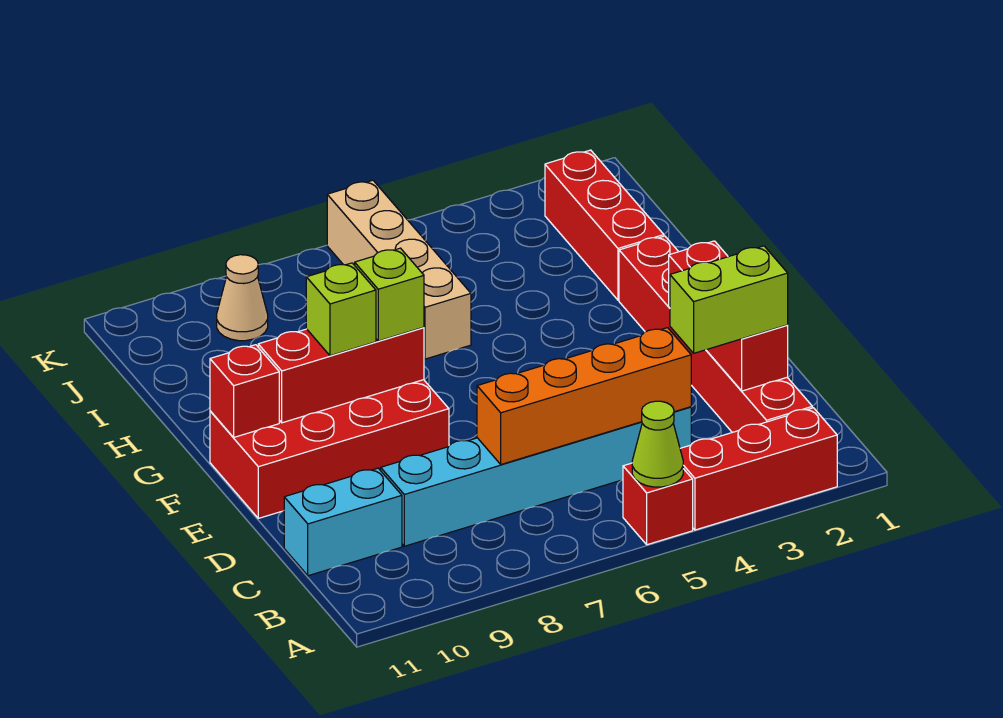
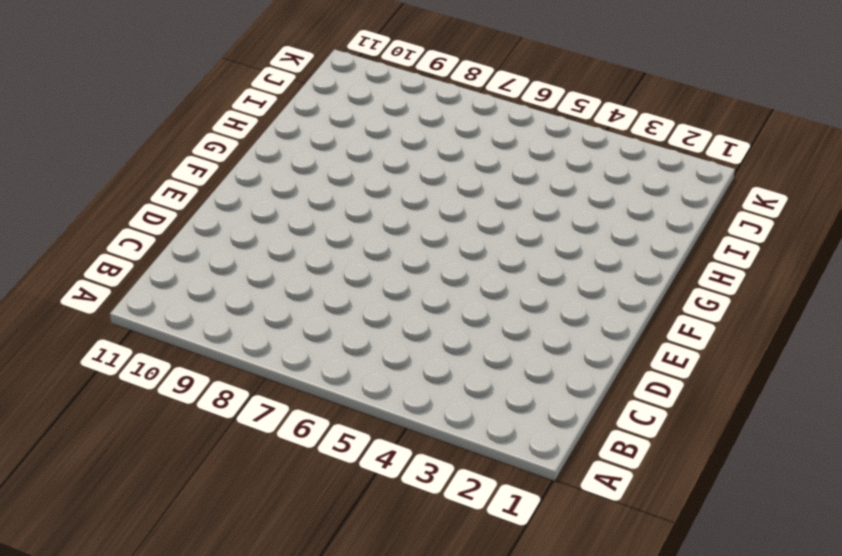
none -> red brick A2:A4 level 1
none -> red brick A5 level 1
none -> red brick B2:G2 level 1

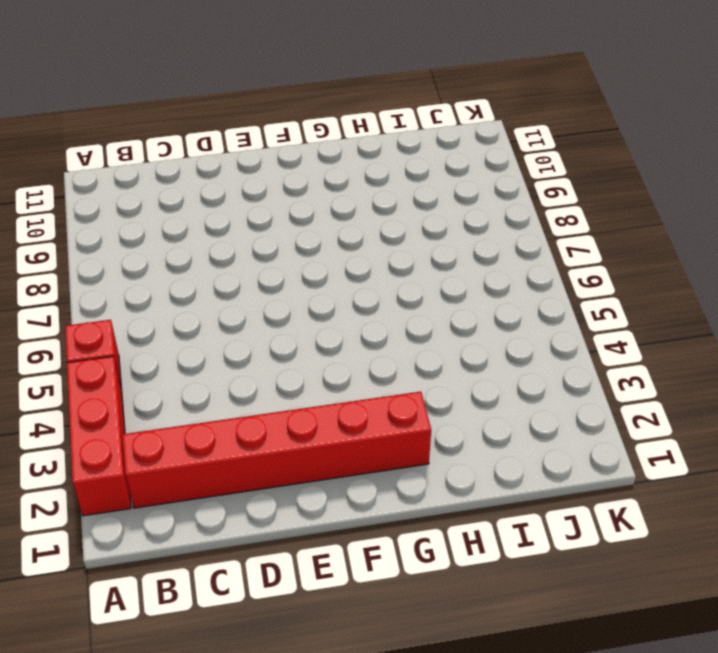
none -> cyan brick C4:C9 level 1
none -> cyan brick C10:C11 level 1
none -> red brick E8:F11 level 1

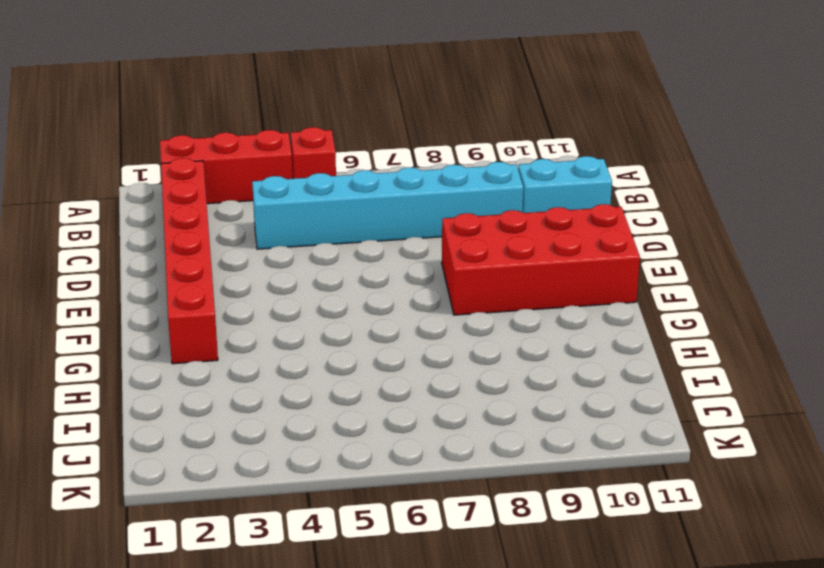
none -> red brick H2:J2 level 1
none -> tan brick H6:K6 level 1
none -> tan cone J9 level 1

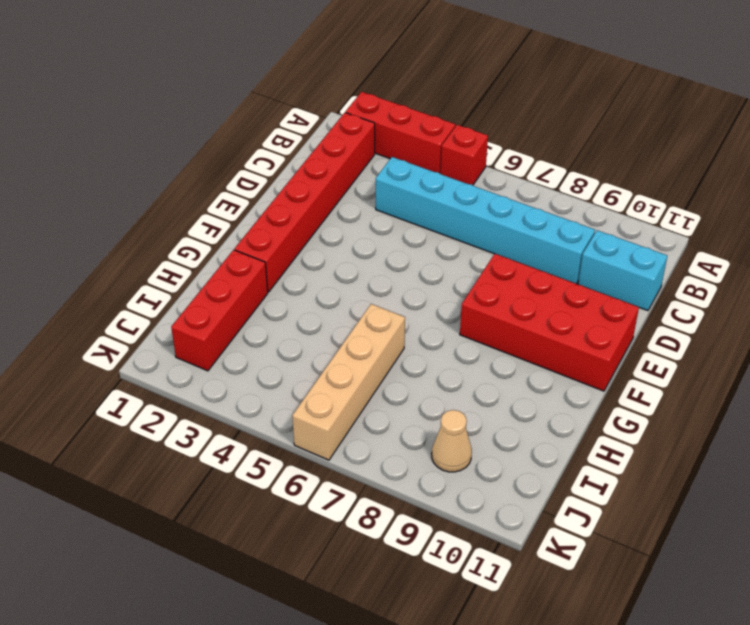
none -> lime cone A5 level 2
none -> red brick C2:E2 level 2
none -> orange brick C4:C7 level 2

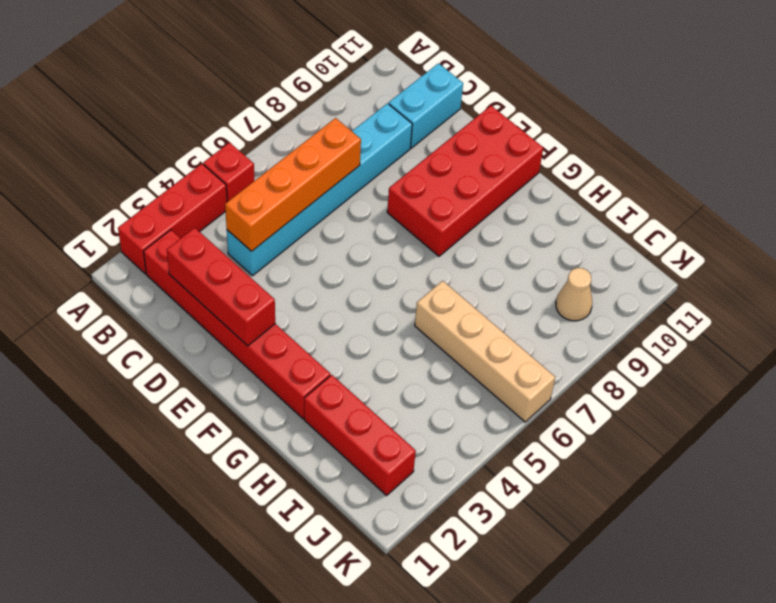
none -> lime cone A5 level 2
none -> red brick F8:F10 level 2
none -> red brick F11 level 2

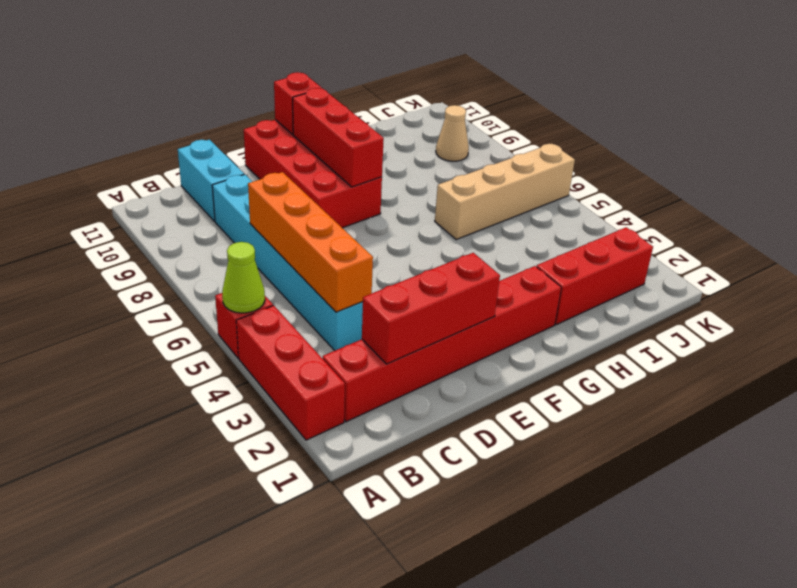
none -> lime brick C2:C3 level 3
none -> lime brick F8 level 3
none -> lime brick F9 level 3

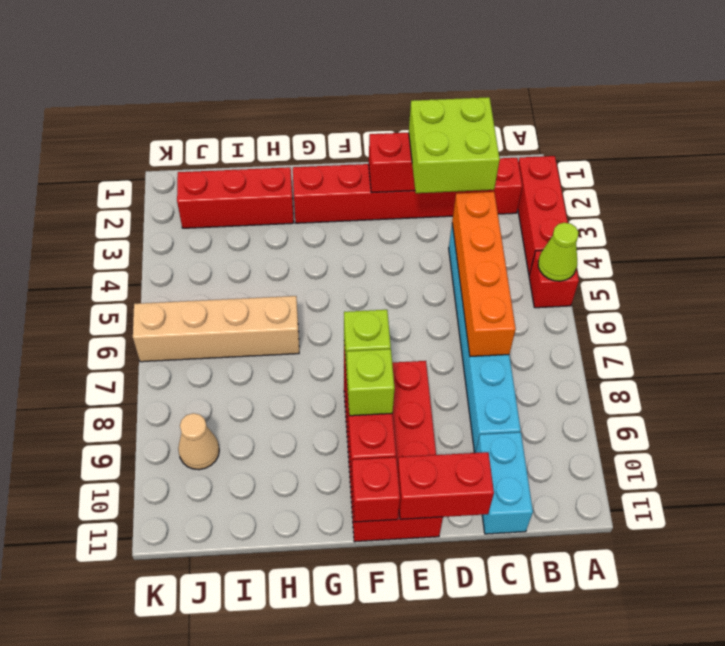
lime brick C2:D3 level 3 -> lime brick C2:C3 level 3
red brick D11:E11 level 2 -> none

